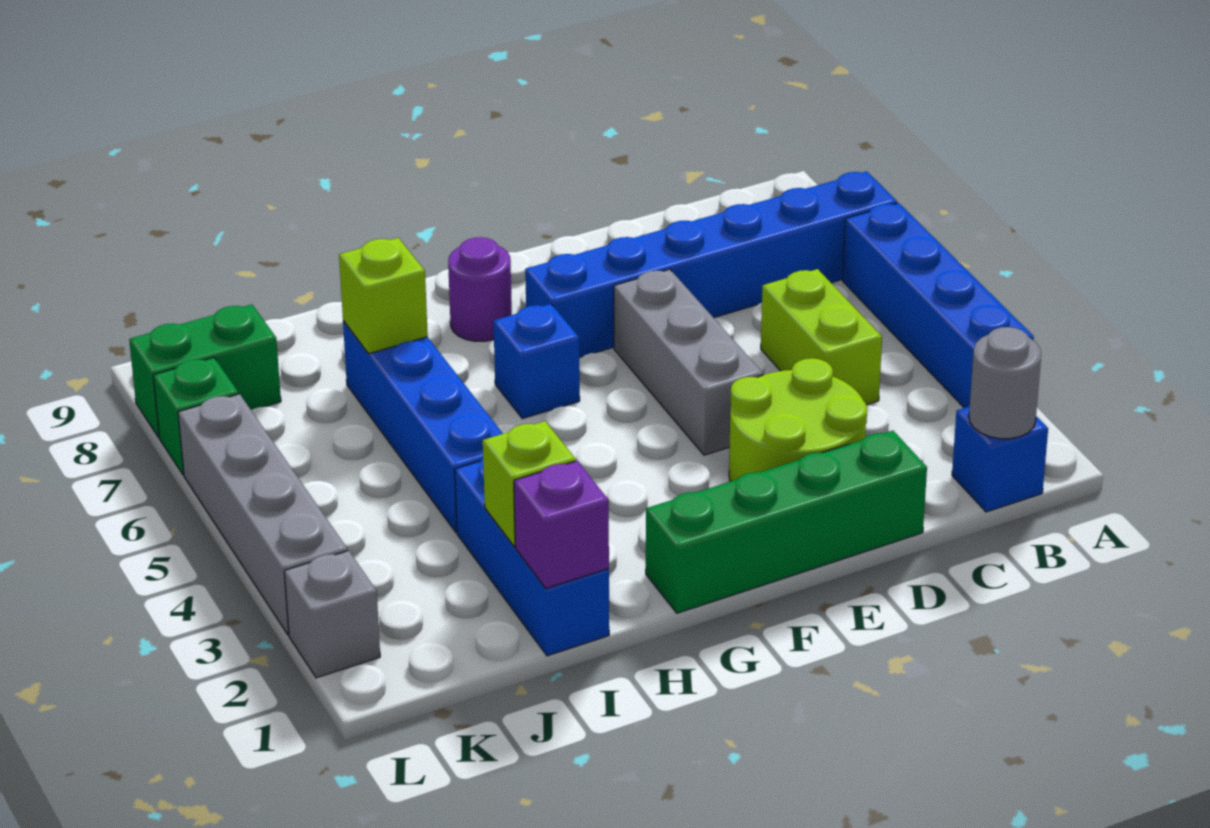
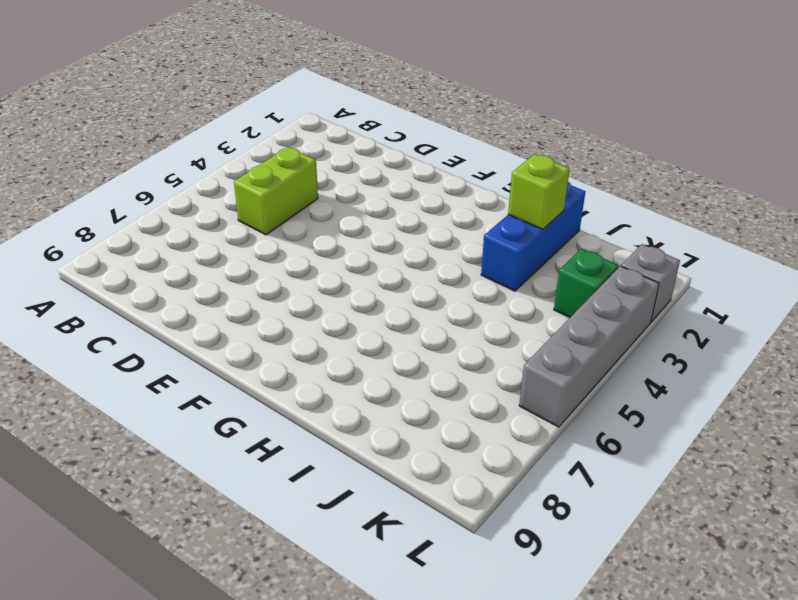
green brick K3 level 1 -> green brick L7 level 1
none -> blue brick A3:A6 level 1
none -> blue brick A7:F7 level 1
none -> blue brick B1 level 1

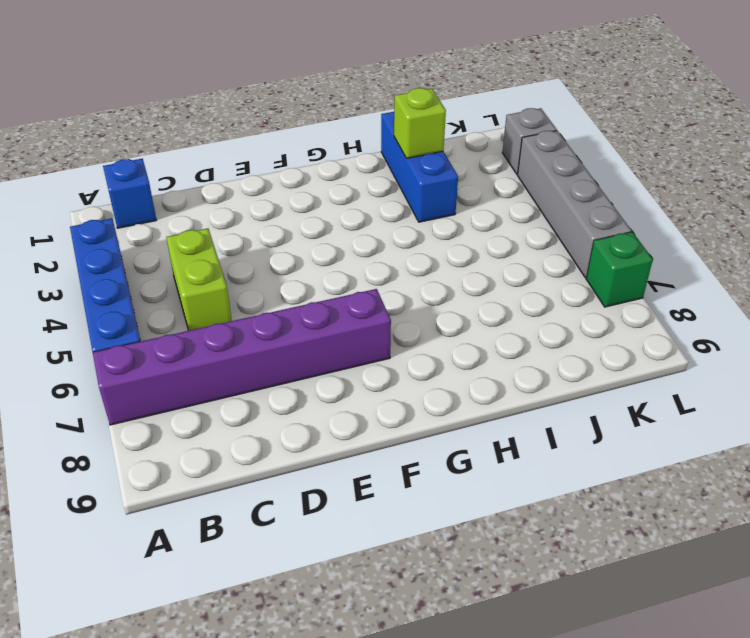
purple brick A7:F7 level 1 -> blue brick A7:F7 level 1
none -> green brick D1:G1 level 1
none -> lime round brick D2:E3 level 1
none -> grey brick E4:E6 level 1

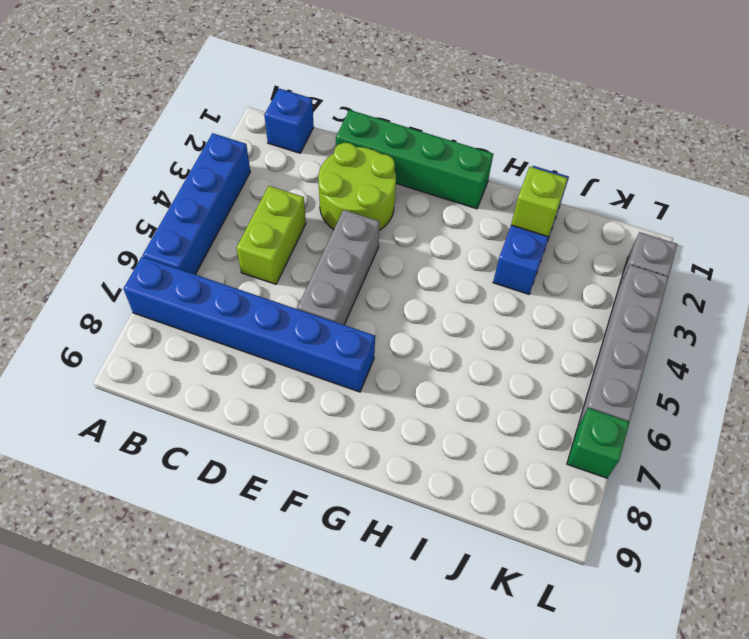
none -> blue brick G6 level 1
none -> purple round brick G8 level 1
none -> blue brick I4:I7 level 1

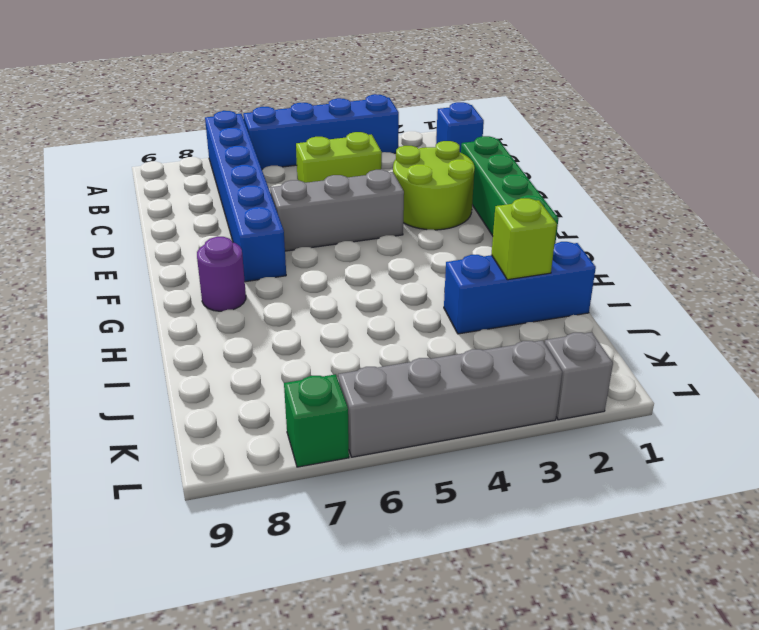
none -> blue brick G6 level 1
none -> blue brick I4:I7 level 1
none -> green brick K8:L8 level 1

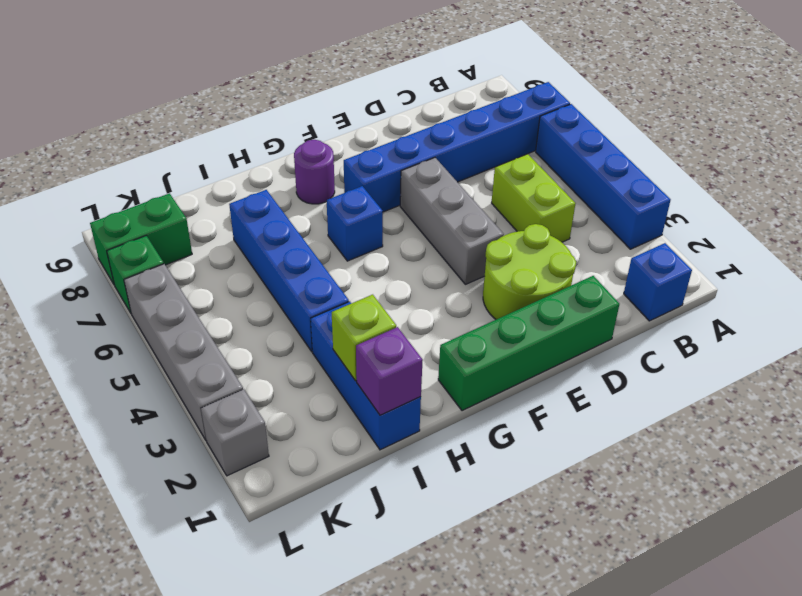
none -> grey round brick B1 level 2
none -> lime brick I7 level 2

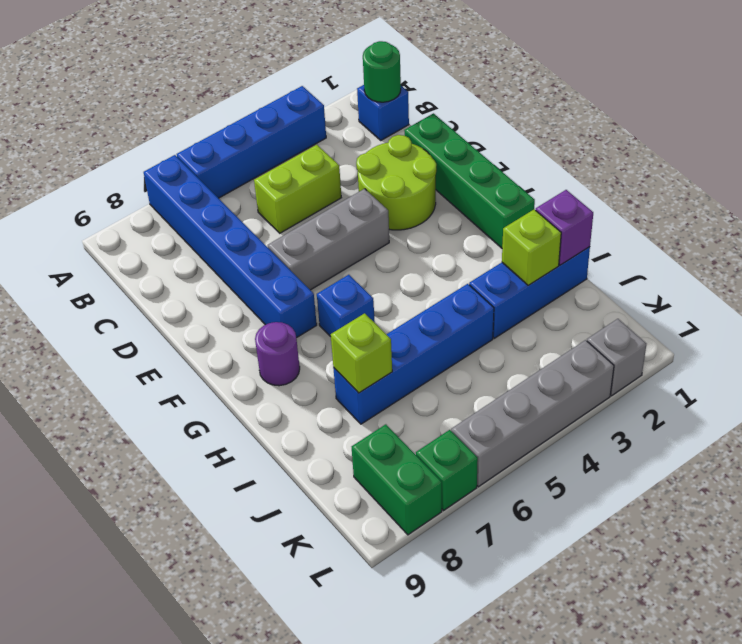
green round brick B1 level 2 -> grey round brick B1 level 2

